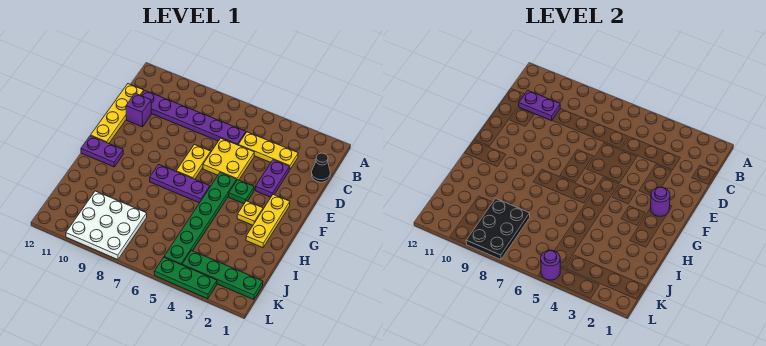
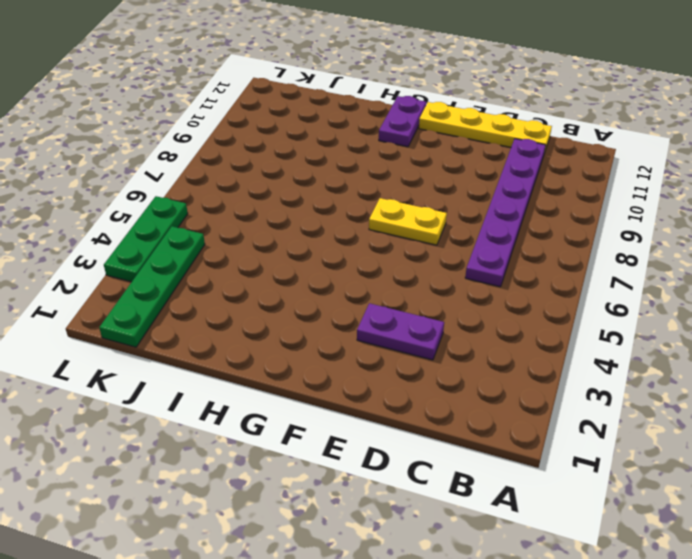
none -> black cone C1 level 1
none -> yellow plate C3:C5 level 1
none -> yellow plate D5:E6 level 1

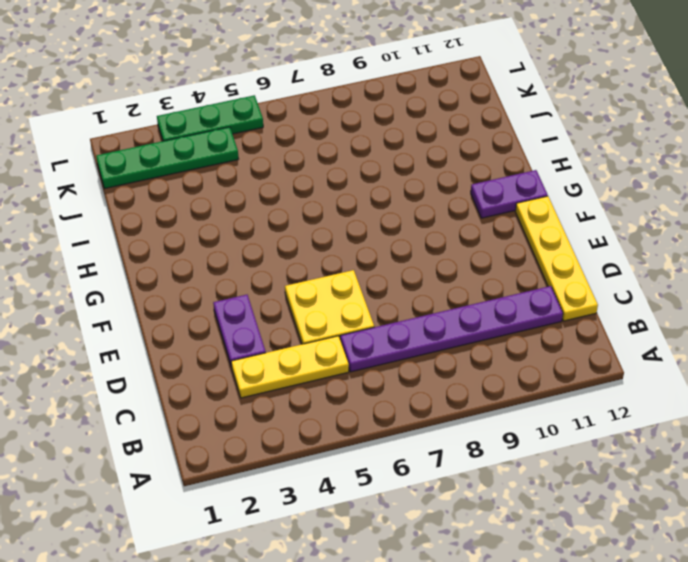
none -> black cone C1 level 1
none -> purple brick D11 level 1
none -> yellow plate E7:F7 level 1

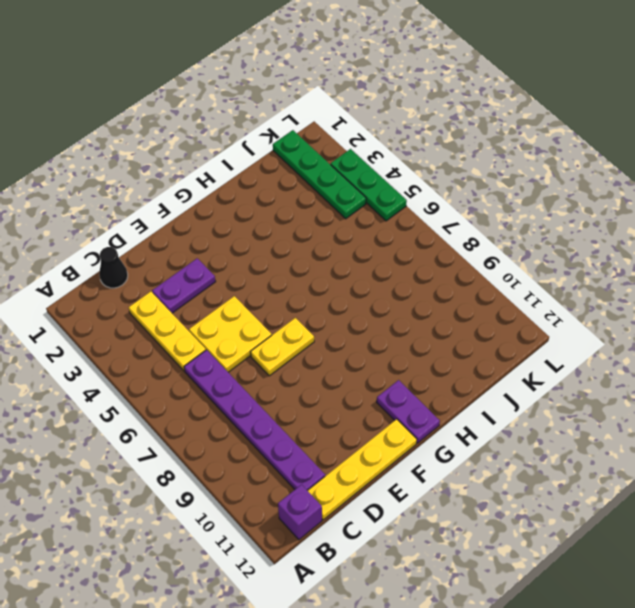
purple brick B12 level 1 -> purple brick D11 level 1
none -> yellow plate F2:H2 level 1
none -> green plate F4 level 1
none -> green plate F5:K5 level 1

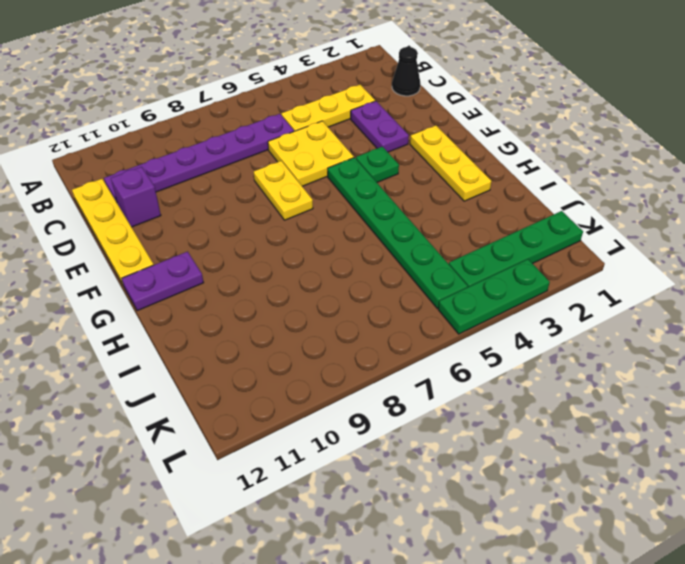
none -> yellow plate G3 level 1
none -> purple plate G6:G8 level 1
none -> white plate J8:L10 level 1

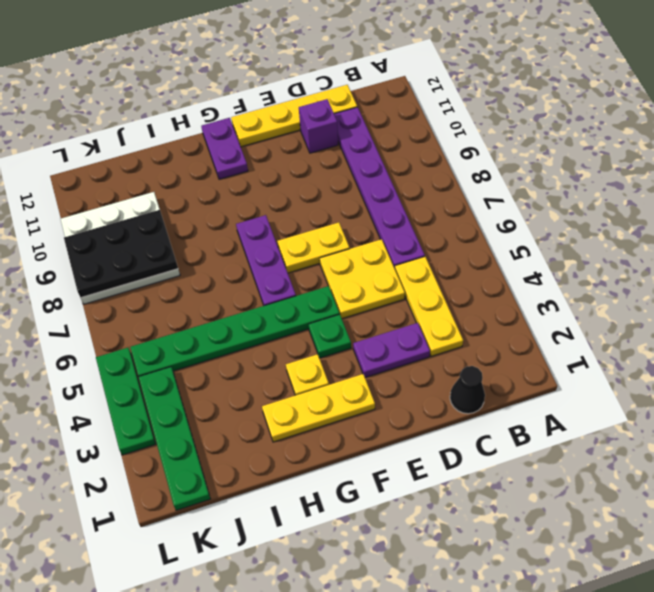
none -> purple plate C10:C11 level 2
none -> purple round brick F2 level 2
none -> purple round brick L5 level 2

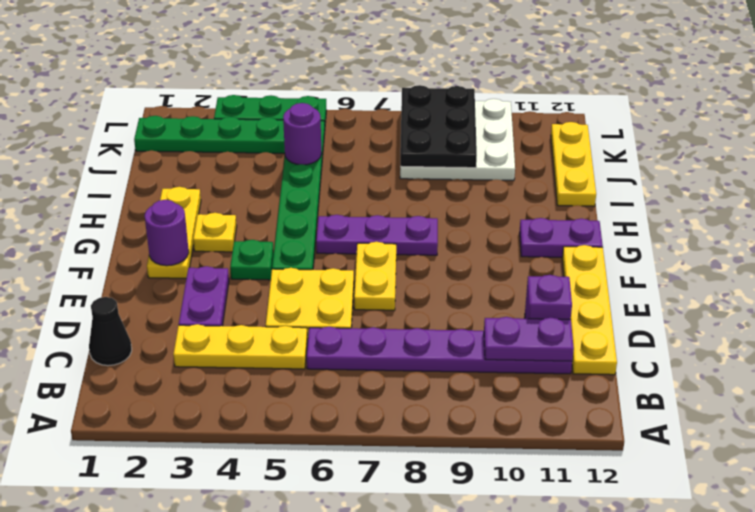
yellow plate I12:K12 level 1 -> none
purple round brick J5 level 2 -> purple round brick L5 level 2

